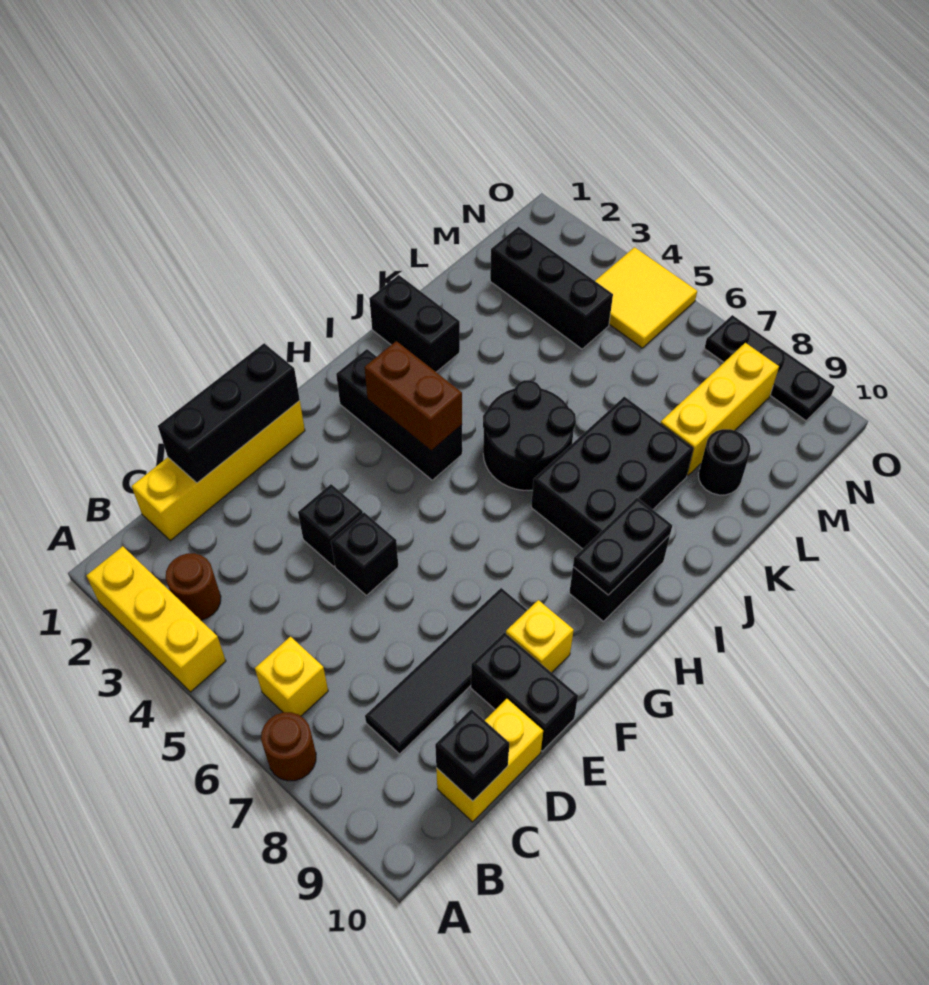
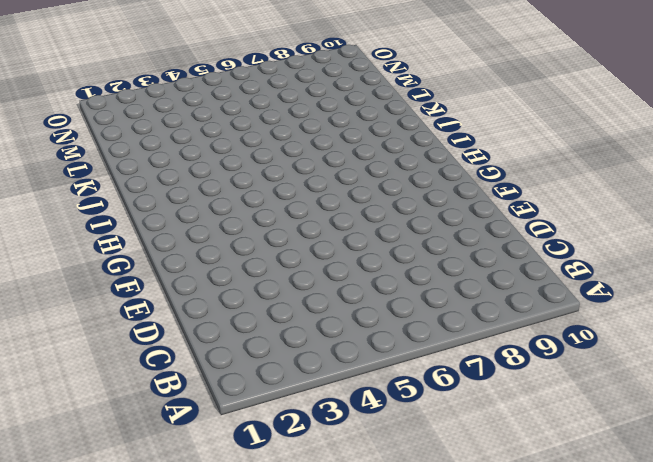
none -> yellow brick A2:A4 level 1
none -> brown round brick A7 level 1
none -> brown round brick B3 level 1

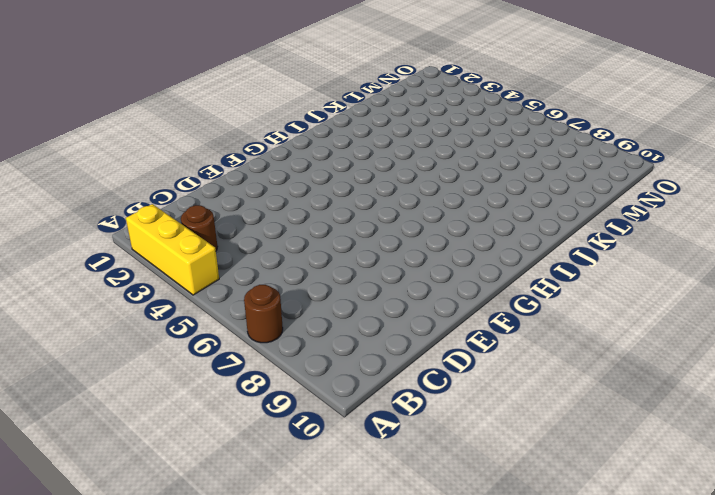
none -> yellow brick B6 level 1
none -> yellow brick C1:F1 level 1
none -> black tile C8:F8 level 1

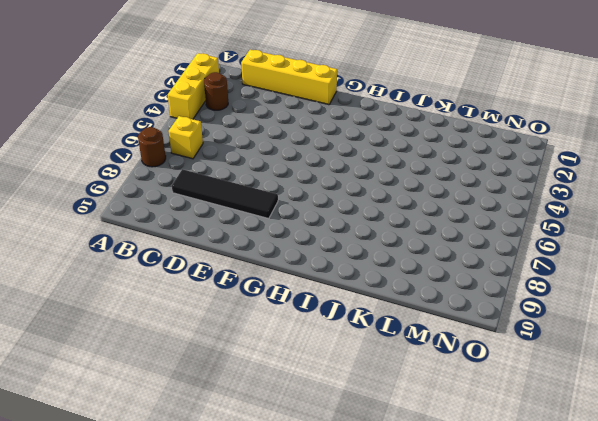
none -> yellow brick C10:D10 level 1
none -> black brick E4 level 1
none -> black brick E5 level 1

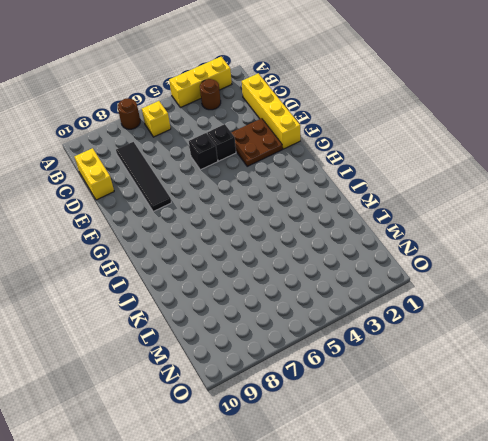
brown plate E2:F3 level 1 -> none
none -> black brick E9:E10 level 1
none -> yellow brick F9 level 1
none -> black brick H2:H4 level 1

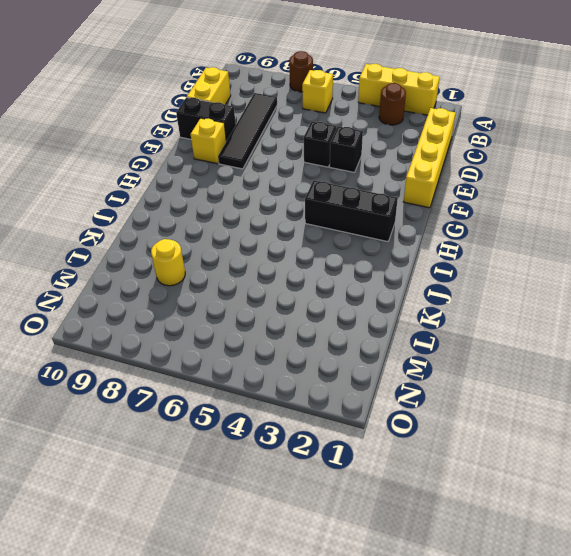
yellow round brick L8 level 1 -> yellow brick L8:N8 level 1
none -> black brick H9:I9 level 1
none -> black round brick I5:J6 level 1
none -> black brick I7:K8 level 1

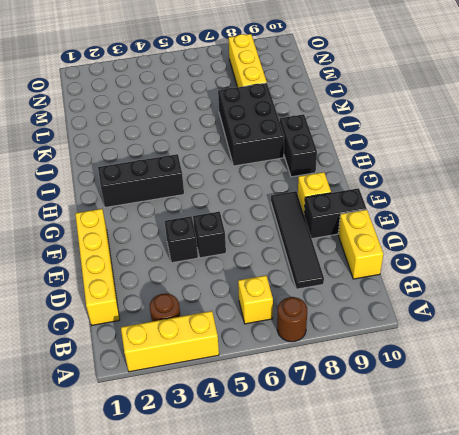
none -> black round brick I5:J6 level 1
none -> black brick J1:J2 level 1
none -> black round brick L9 level 1

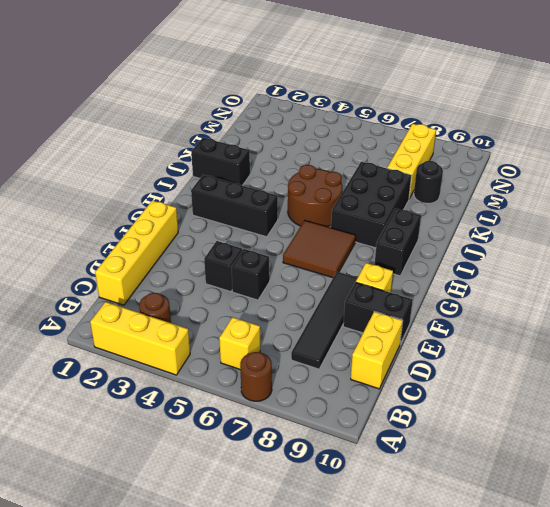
brown tile G6:H7 level 1 -> none
brown round brick I5:J6 level 1 -> black round brick I5:J6 level 1
none -> black brick M2:M4 level 1
none -> yellow tile N4:O5 level 1
none -> black plate O7:O9 level 1

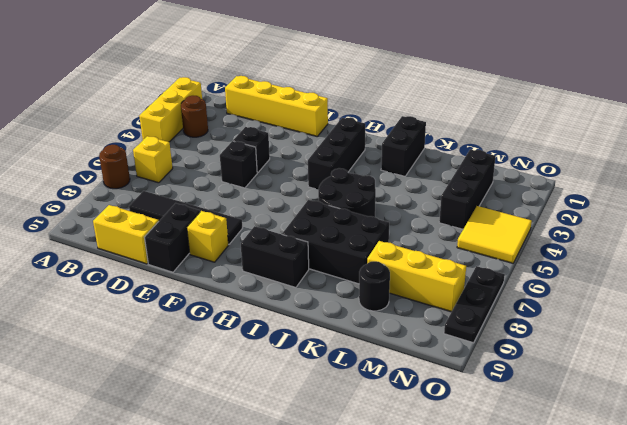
none -> black brick C10 level 2
none -> black brick D1:F1 level 2
none -> brown brick H3:H4 level 2

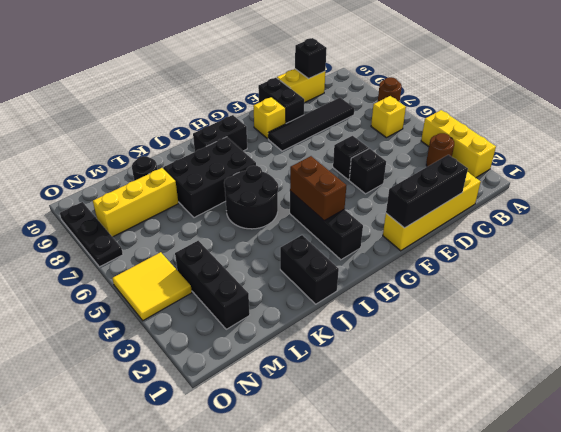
none -> black plate H9:I9 level 2

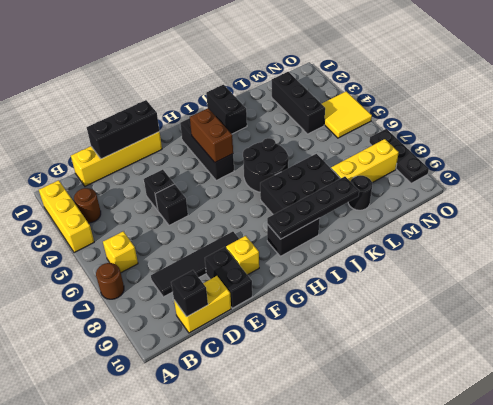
black plate H9:K9 level 2 -> black plate H9:I9 level 2

